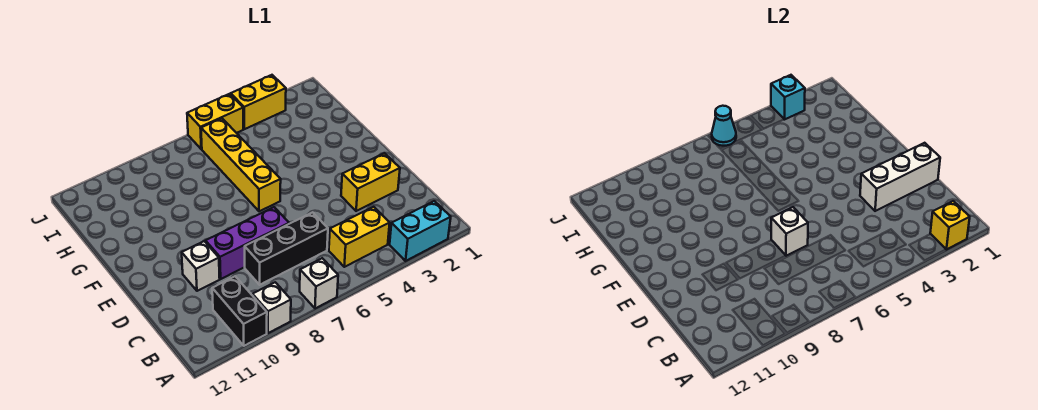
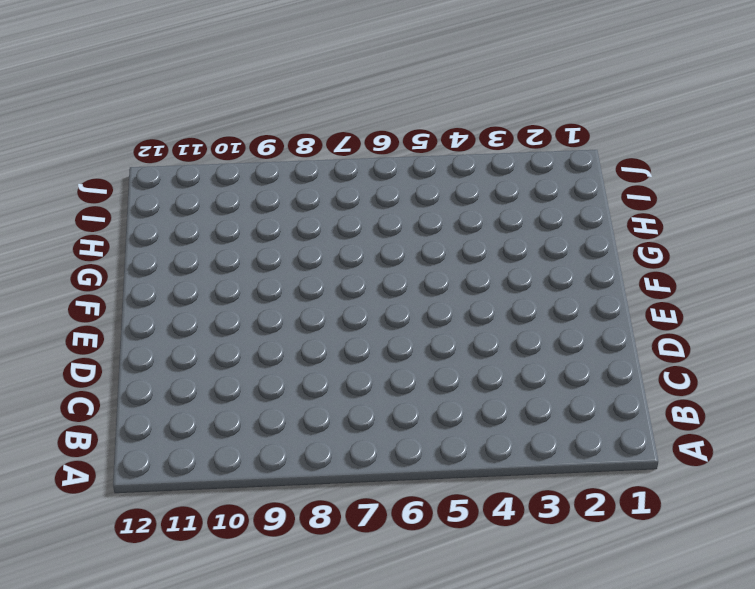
none -> cyan brick A2:A3 level 1
none -> white brick A7 level 1
none -> white brick A9 level 1

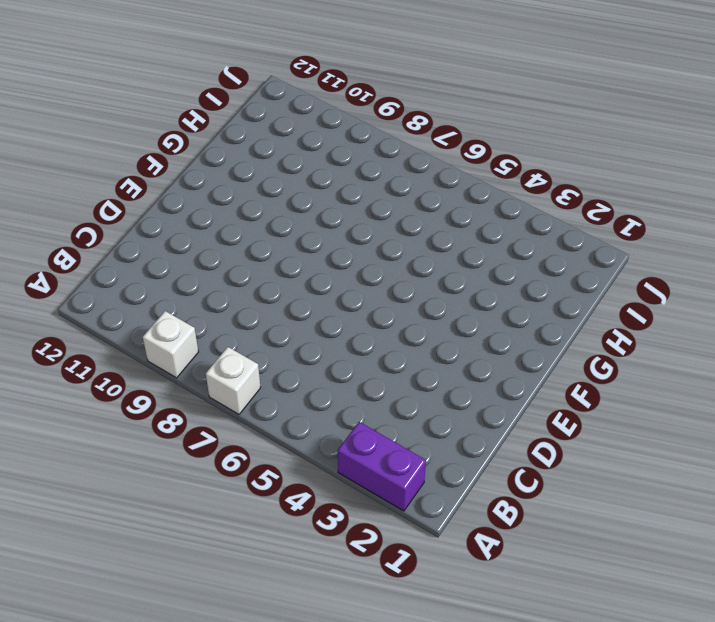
purple brick A2:A3 level 1 -> cyan brick A2:A3 level 1
none -> black brick A10:B10 level 1
none -> yellow brick B4:B5 level 1
none -> black brick C6:C8 level 1

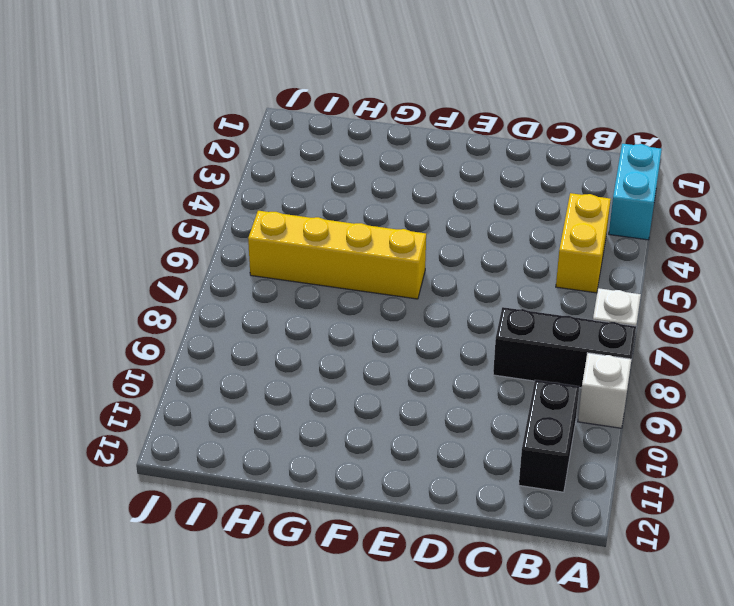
black brick A8:C8 level 1 -> black brick C6:C8 level 1
black brick B10:B11 level 1 -> black brick A10:B10 level 1
none -> yellow brick D2:D3 level 1
none -> purple brick D7:D9 level 1
none -> white brick D10 level 1

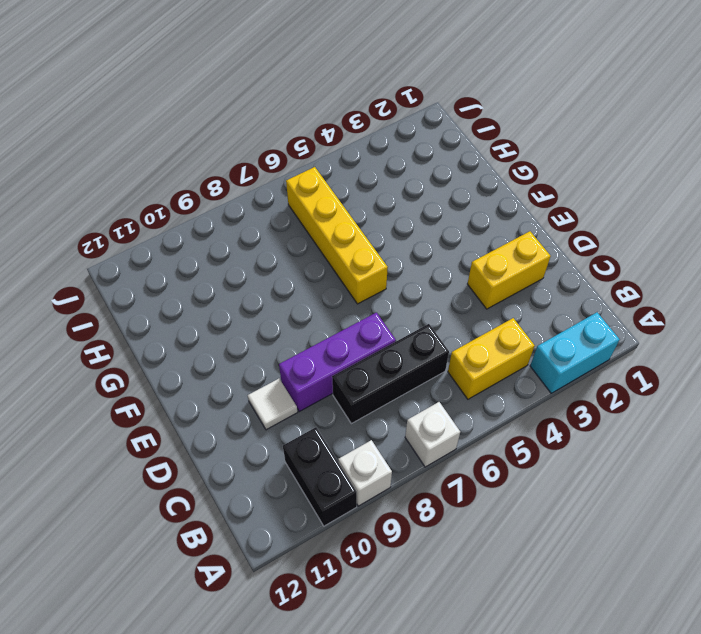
white tile D10 level 1 -> white brick D10 level 1
none -> yellow brick J3:J4 level 1
none -> yellow brick J5:J6 level 1
none -> yellow brick A2 level 2

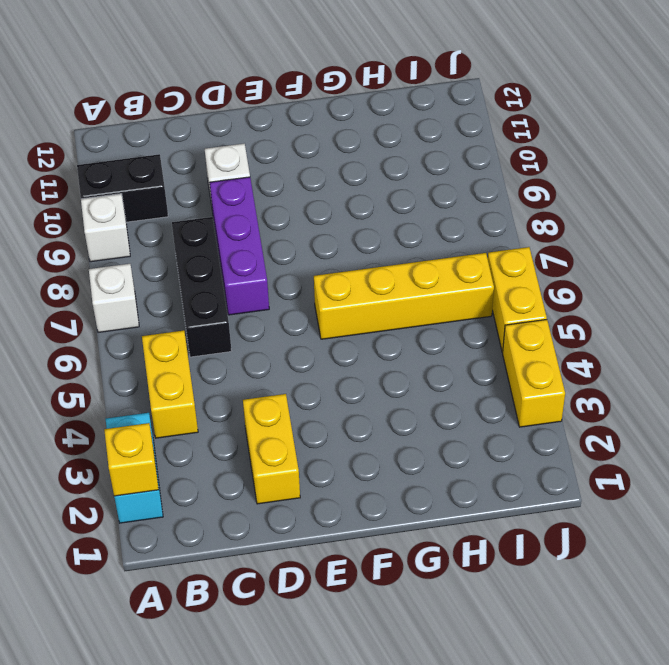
none -> white brick D1:D3 level 2
none -> white brick D7 level 2
none -> cyan brick J3 level 2

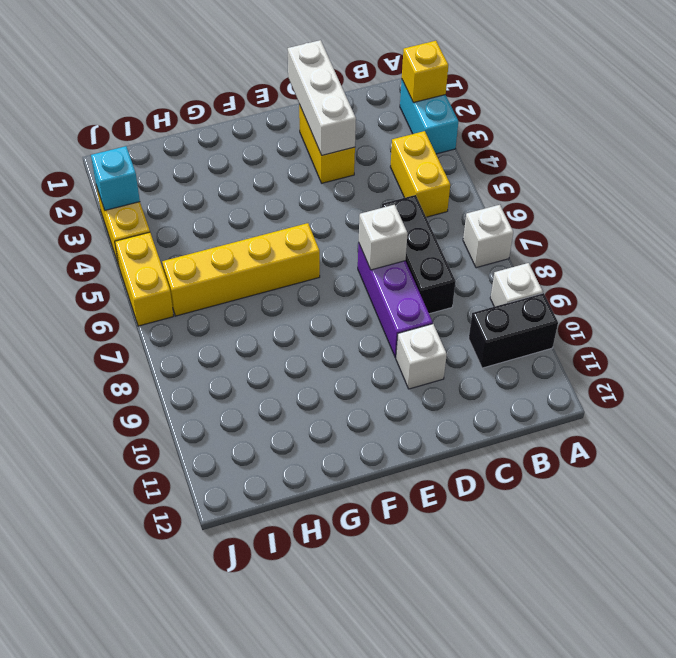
none -> cyan cone J6 level 2

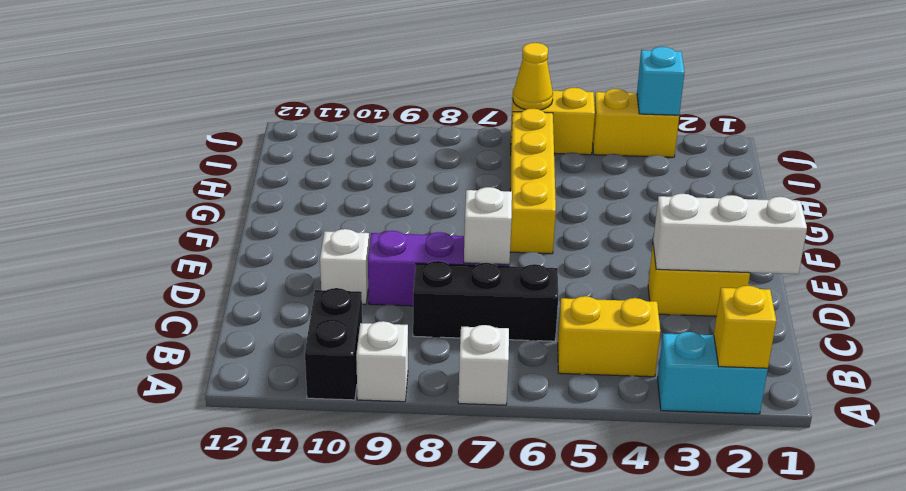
yellow cone J6 level 2 -> cyan cone J6 level 2

